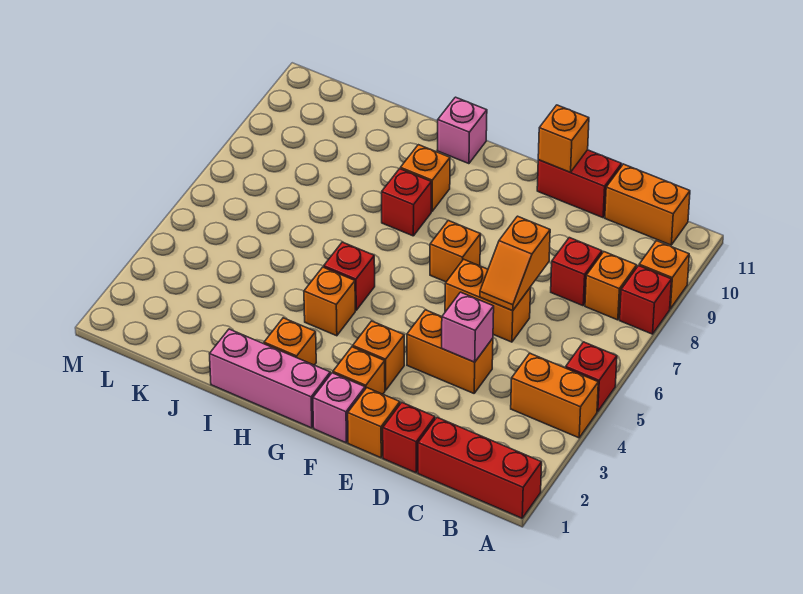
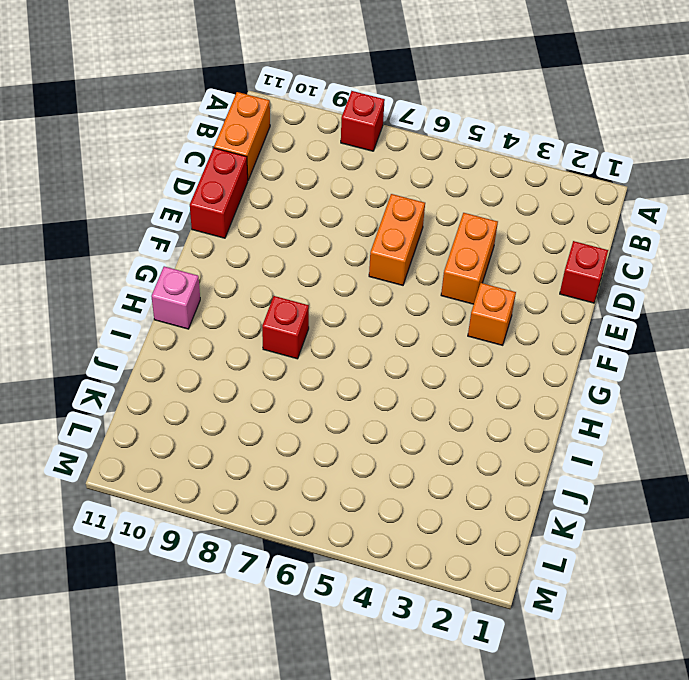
none -> red brick A1:C1 level 1
none -> orange brick A4:B4 level 1
none -> red brick A5 level 1

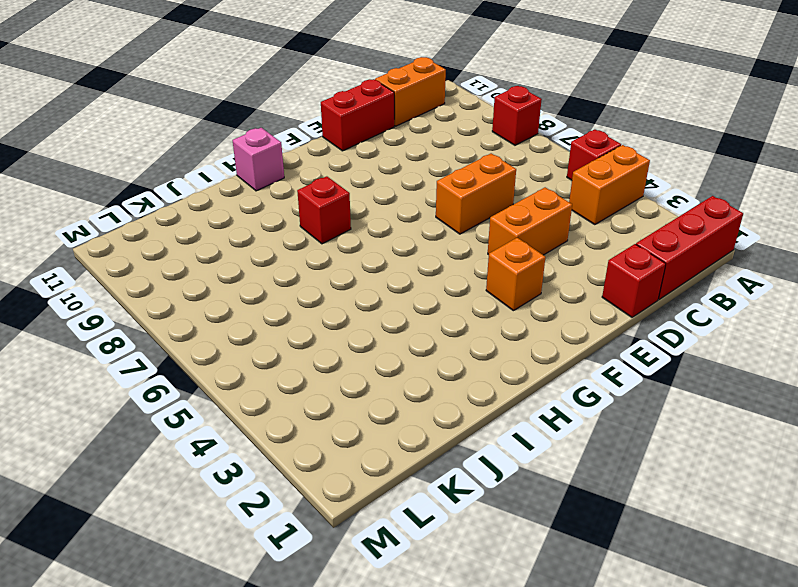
none -> orange brick A9 level 1
none -> orange brick B8 level 1
none -> red brick C8 level 1

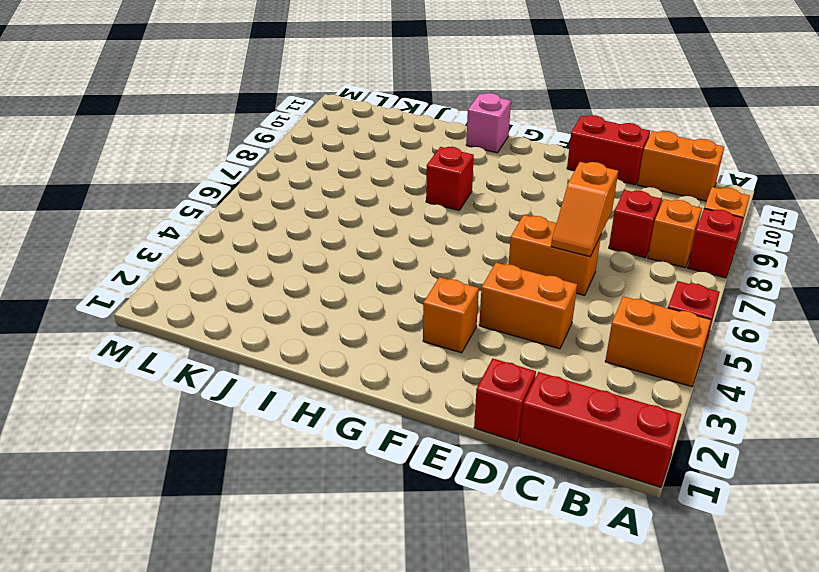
none -> orange brick E1 level 1
none -> pink brick F1 level 1
none -> orange brick F2 level 1

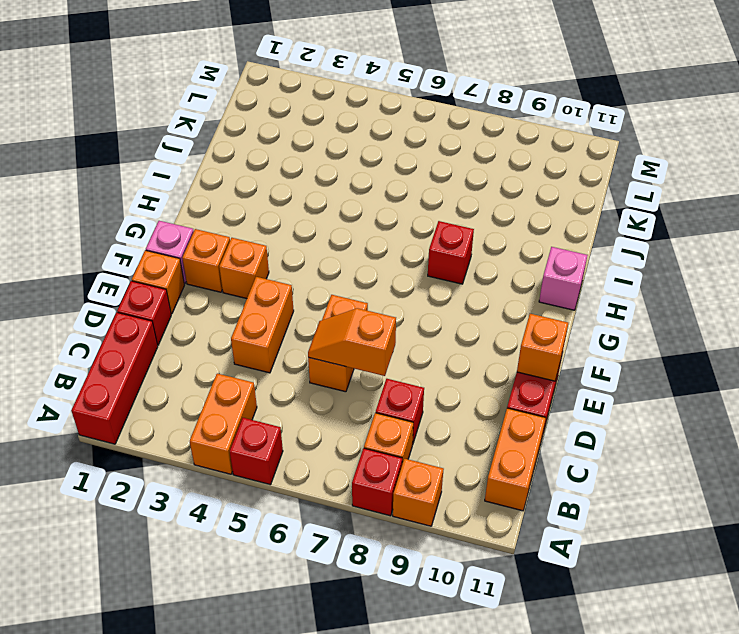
none -> orange brick F7 level 1
none -> pink brick G1:I1 level 1
none -> orange brick H2 level 1

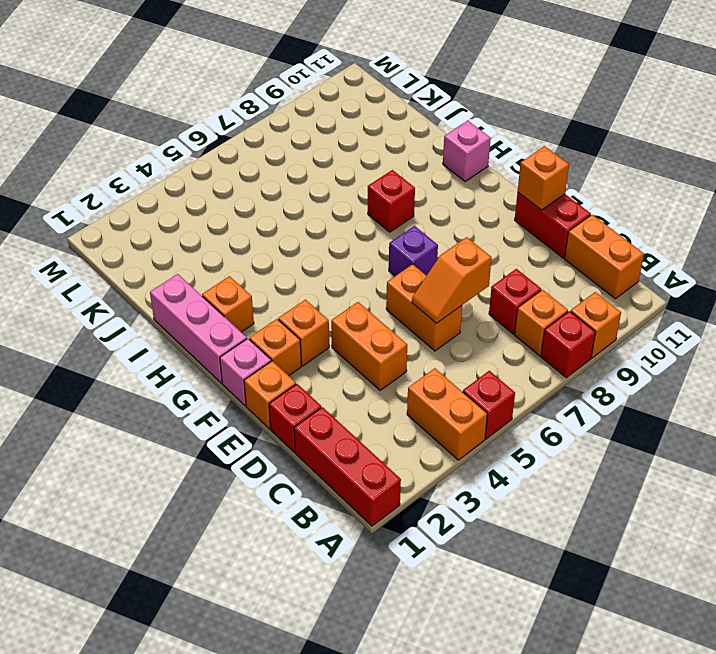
purple brick F7 level 1 -> orange brick F7 level 1
none -> orange brick H4 level 1
none -> red brick H5 level 1
none -> orange brick H9 level 1

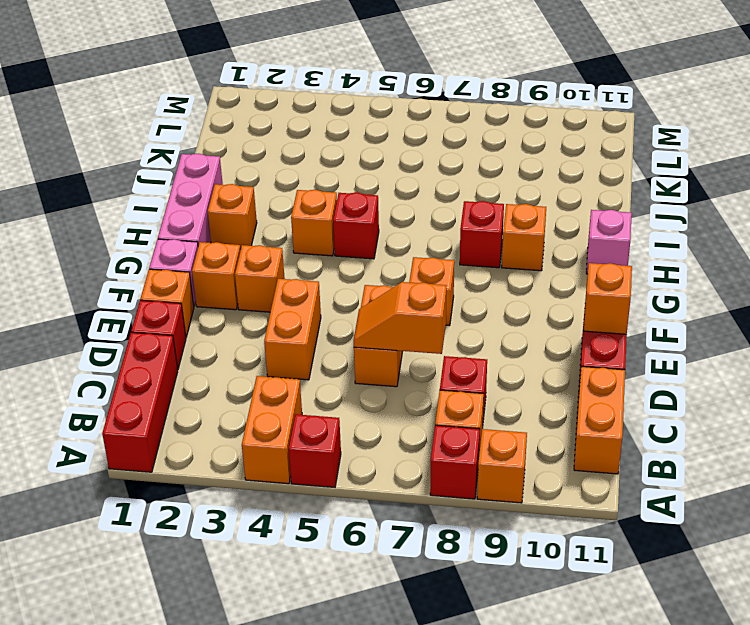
none -> pink brick D4 level 2

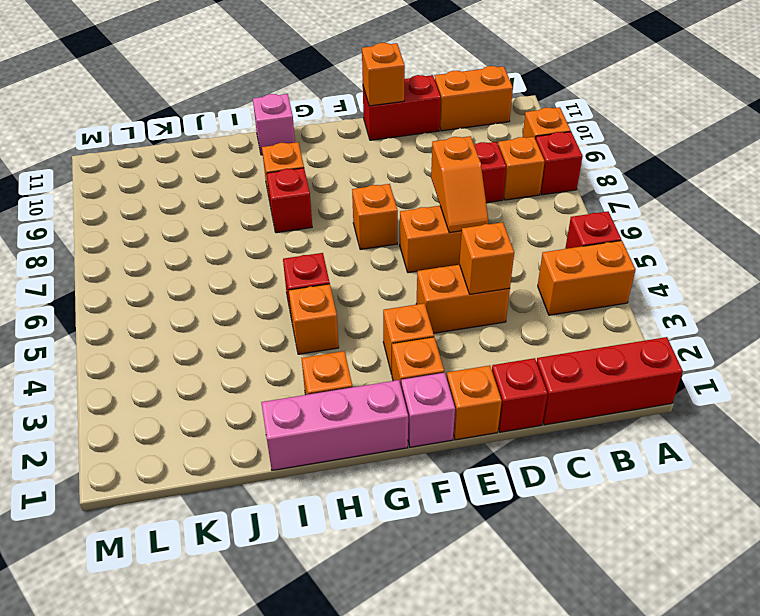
orange brick D4 level 2 -> pink brick D4 level 2

